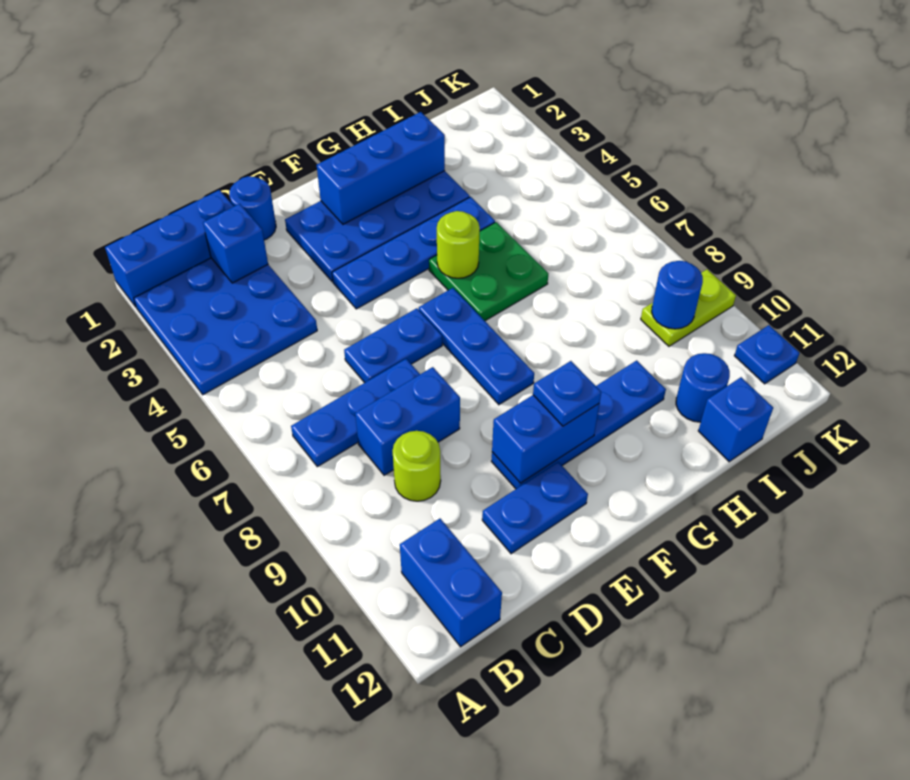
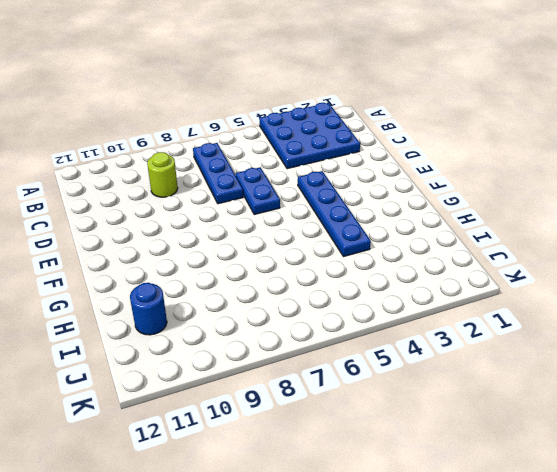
none -> blue brick A1:C1 level 1
none -> blue brick B11:B12 level 1
none -> blue brick C8:D8 level 1

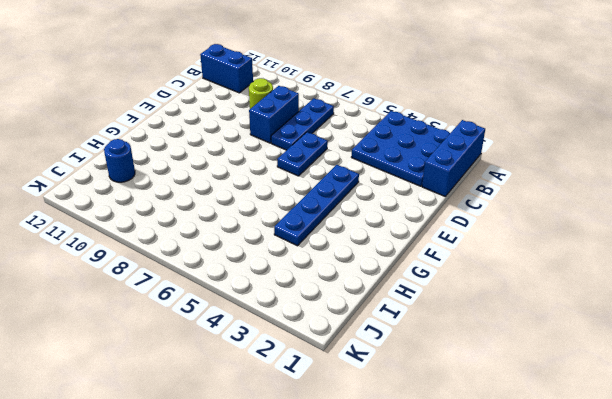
none -> blue round brick D1 level 1
none -> blue plate D11:E11 level 1
none -> blue plate E2:H3 level 1

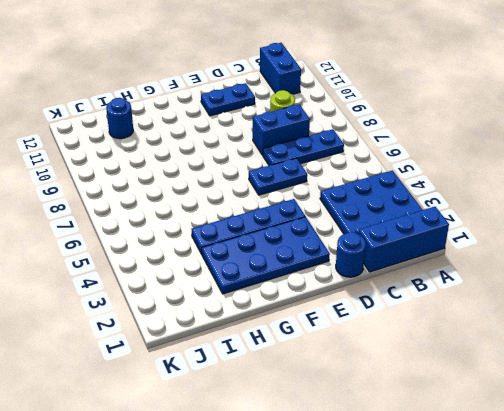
none -> blue plate E10:H10 level 1
none -> blue plate F6:F8 level 1
none -> green plate G5:H6 level 1

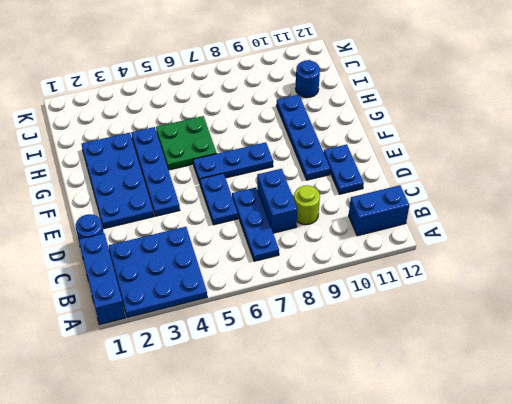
none -> blue brick I12 level 1
none -> lime plate J9:K9 level 1
none -> blue plate K11 level 1

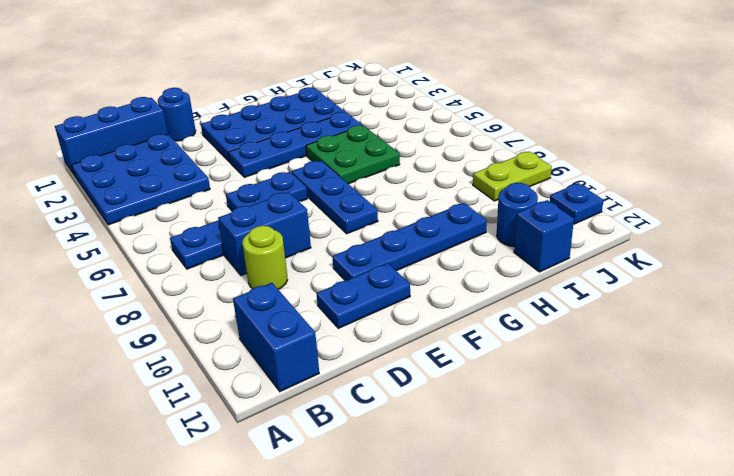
none -> blue brick C2 level 2
none -> blue brick E10:F10 level 2
none -> blue brick F2:H2 level 2

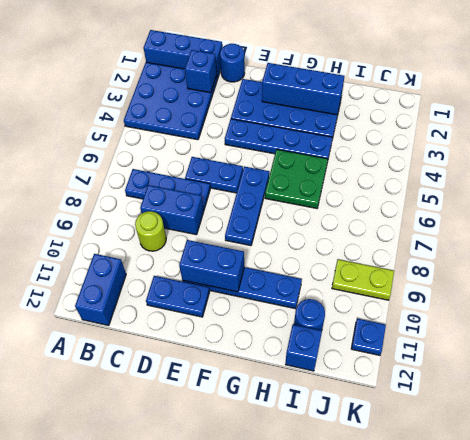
none -> lime round brick G5 level 2
none -> blue round brick J9 level 2
none -> blue plate F10 level 3

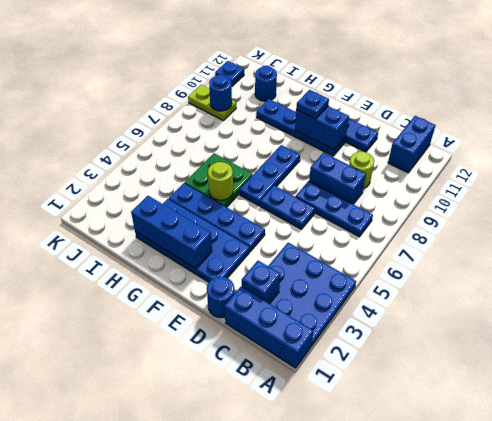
none -> blue brick I12 level 1

